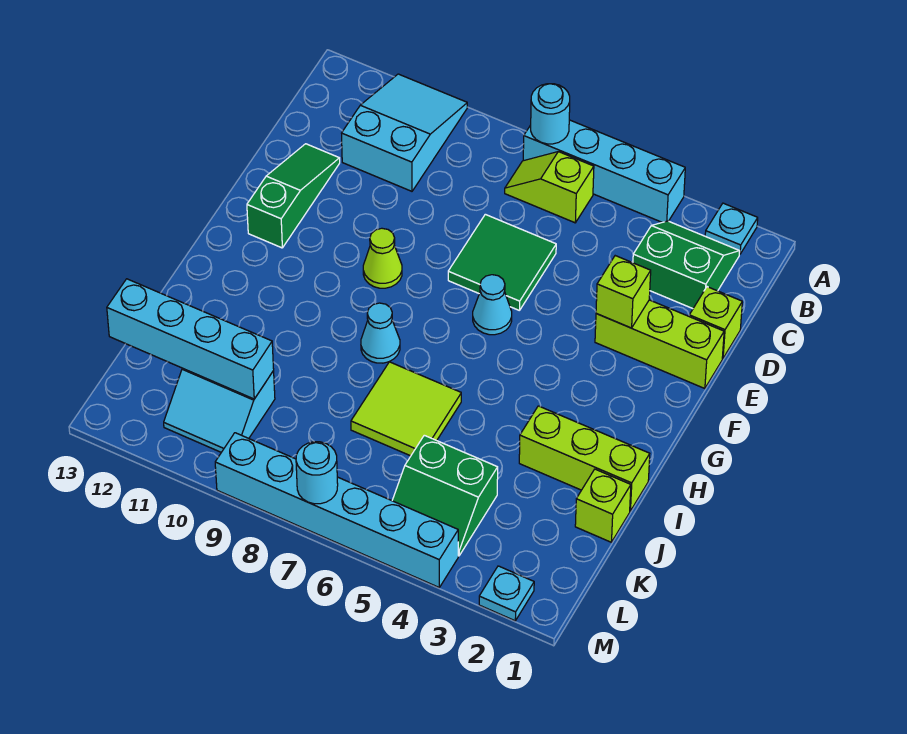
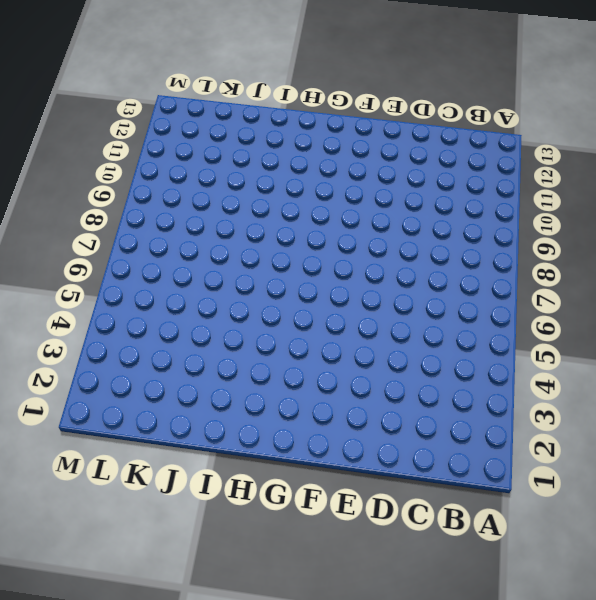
none -> cyan plate A2 level 1
none -> cyan brick A4:A7 level 1
none -> cyan slope A10:C11 level 1 top C

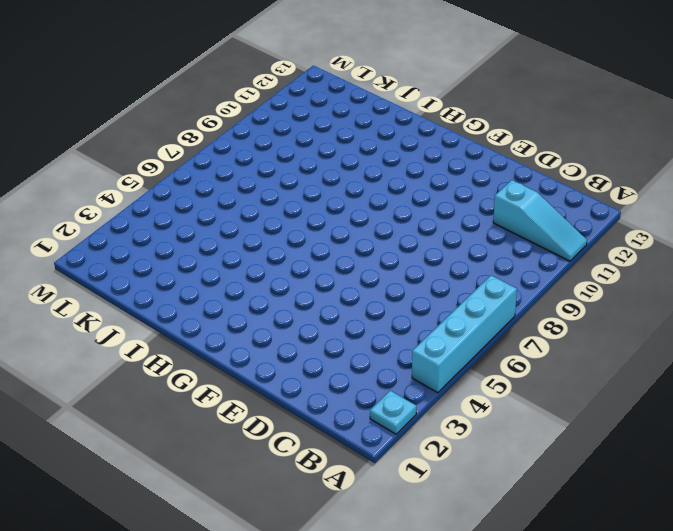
cyan slope A11:C11 level 1 top C -> cyan slope A10:C11 level 1 top C
none -> green slope B2:C3 level 1 top C
none -> lime slope B6:B7 level 1 top 6
none -> lime brick D1 level 1

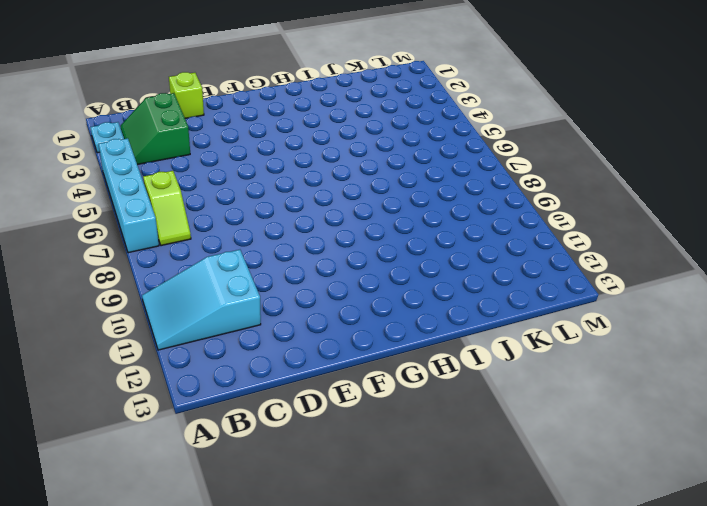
none -> green tile D6:E7 level 1
none -> green slope D12:F12 level 1 top F
none -> lime brick E1:E3 level 1

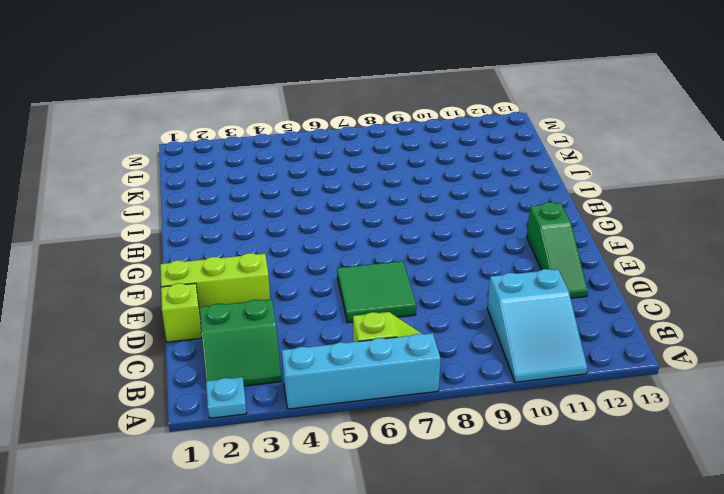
none -> cyan cone F6 level 1
none -> lime cone F9 level 1
none -> cyan cone H8 level 1

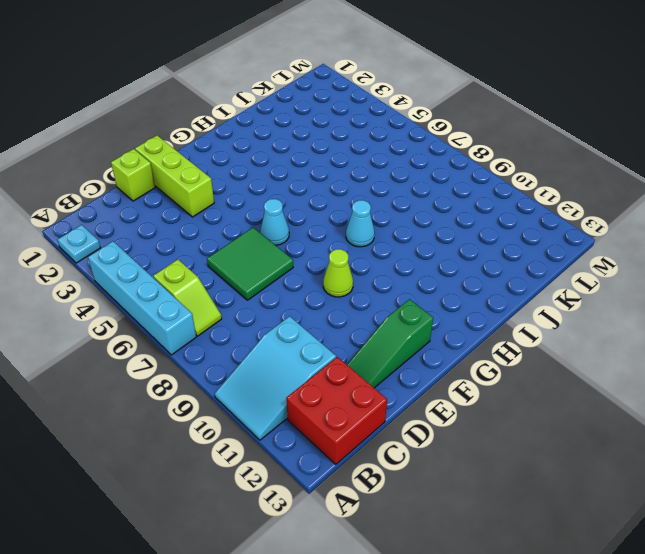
red brick B12:C13 level 1 -> none
none -> green slope B2:C3 level 1 top C
none -> lime brick I1:I3 level 1
none -> lime tile I6:J7 level 1

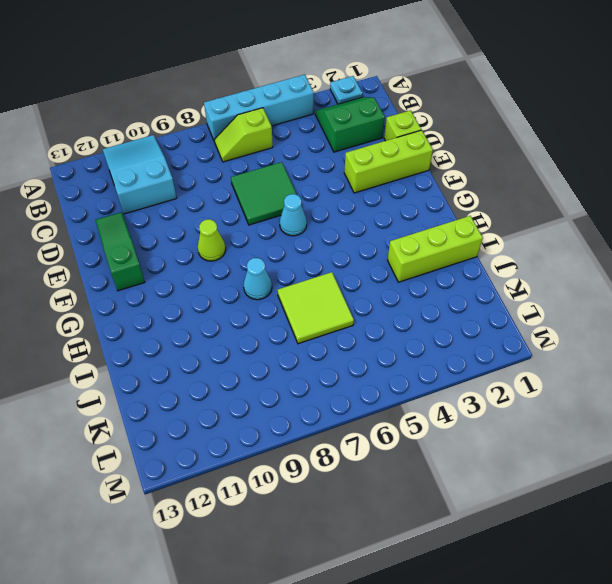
none -> lime brick J1 level 1
none -> green slope K4:L5 level 1 top K
none -> cyan slope K10:L11 level 1 top K

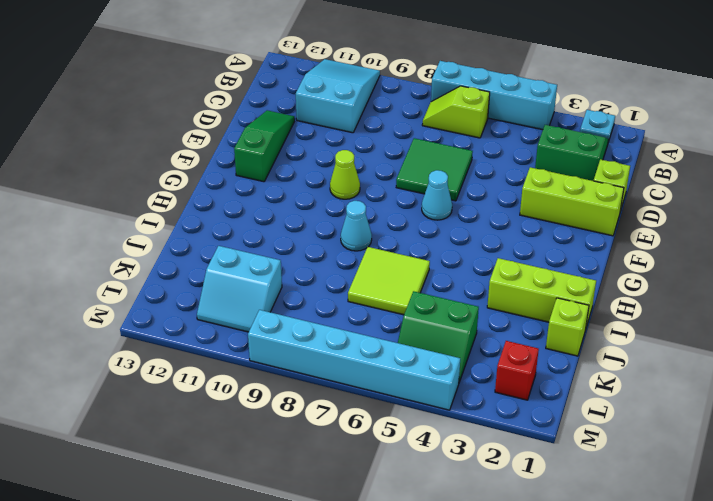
red brick L2 level 1 -> none
none -> cyan plate M2 level 1
none -> cyan round brick A7 level 2
none -> lime brick E3 level 2

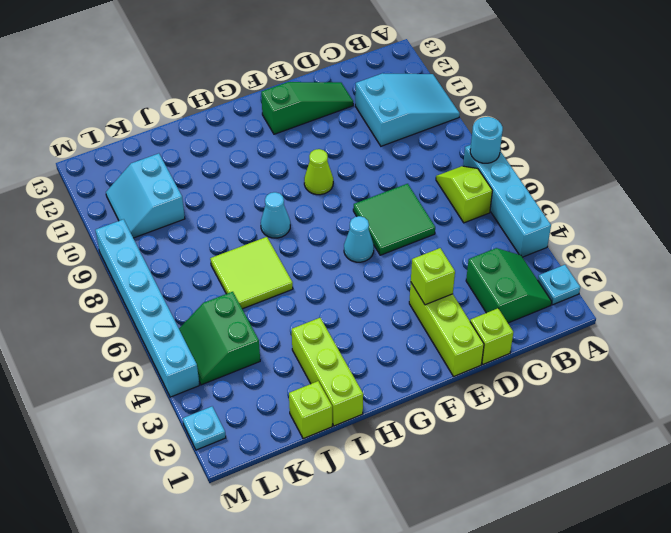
none -> cyan brick K10:K13 level 2
none -> cyan round brick M7 level 2

